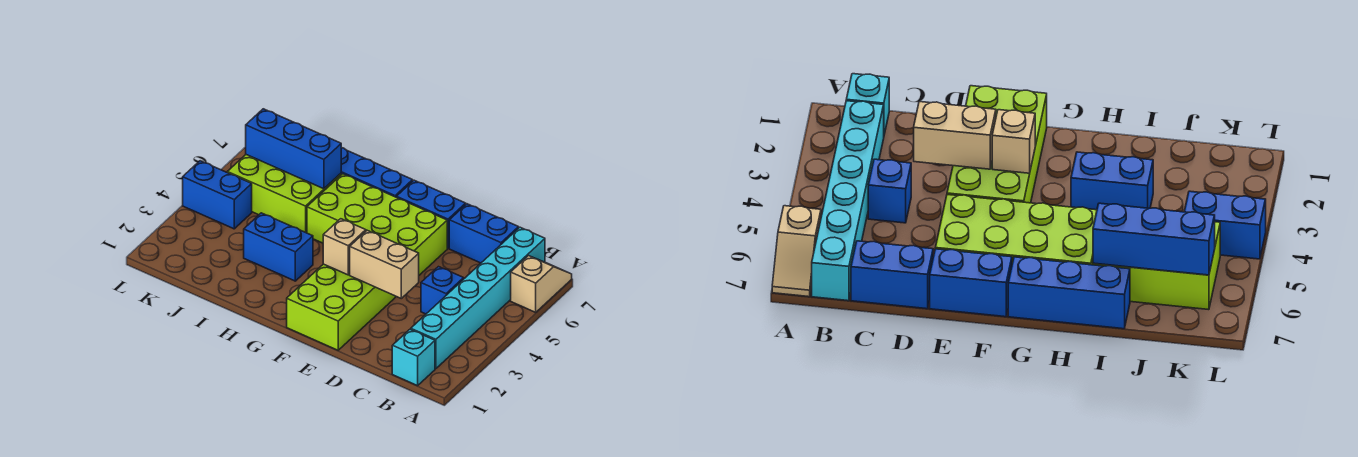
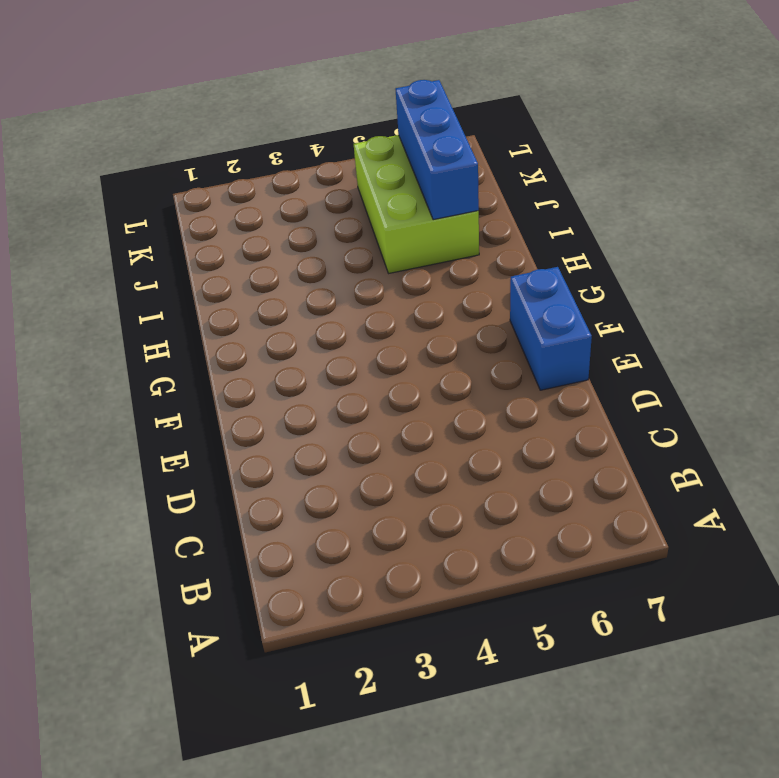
none -> tan slope A6:A7 level 1 top 6
none -> cyan brick B1 level 1
none -> cyan brick B2:B7 level 1

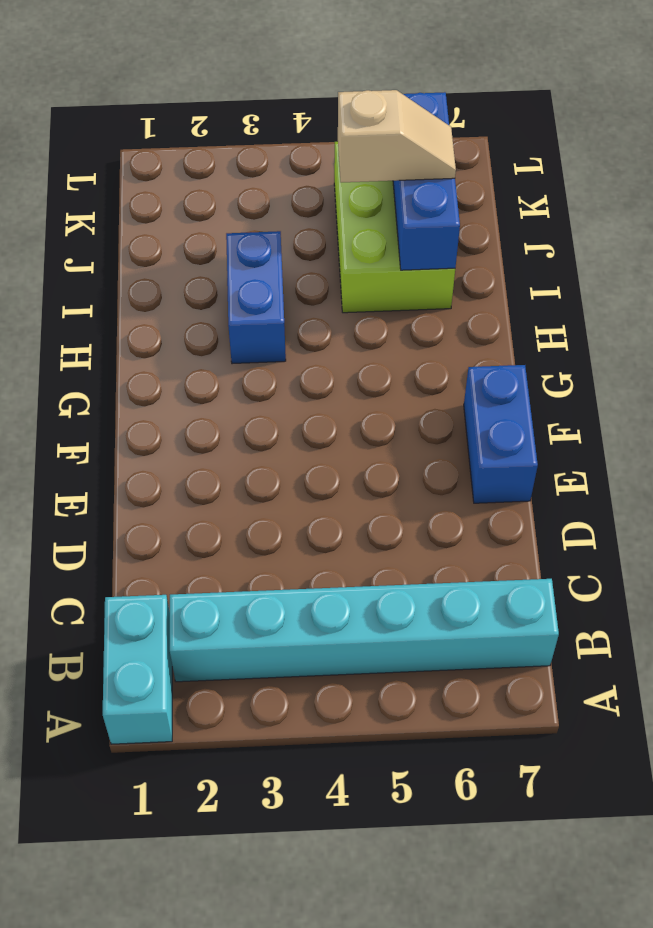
cyan brick A1:B1 level 1 -> cyan brick B1 level 1
tan slope J5:J6 level 3 top 5 -> tan slope A6:A7 level 1 top 6
none -> blue brick C4 level 1
none -> blue brick C7:D7 level 1
none -> lime brick E1:F4 level 1

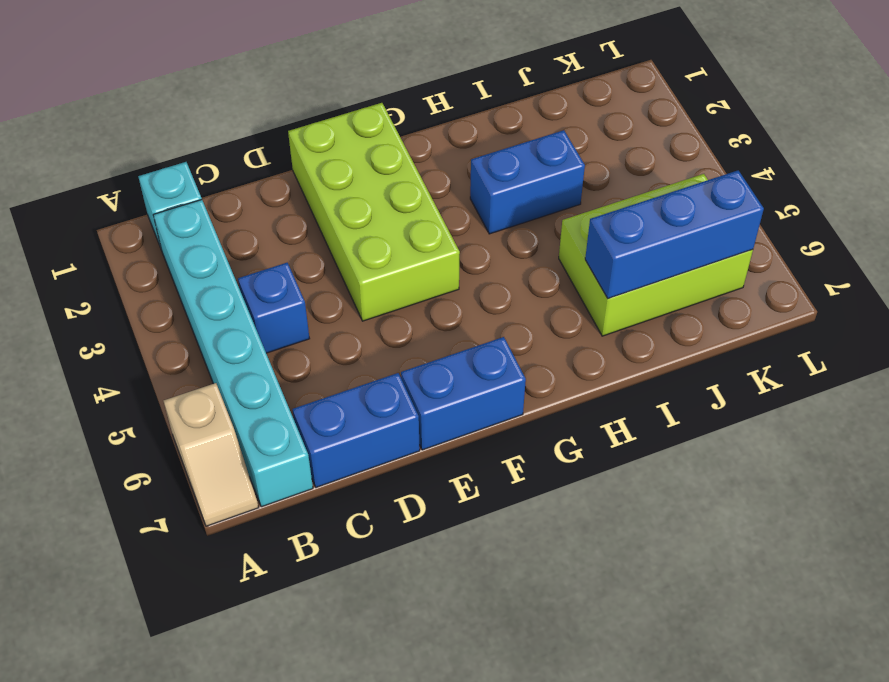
none -> lime brick E5:H6 level 1
none -> blue brick G7:I7 level 1
none -> blue brick K4:L4 level 1

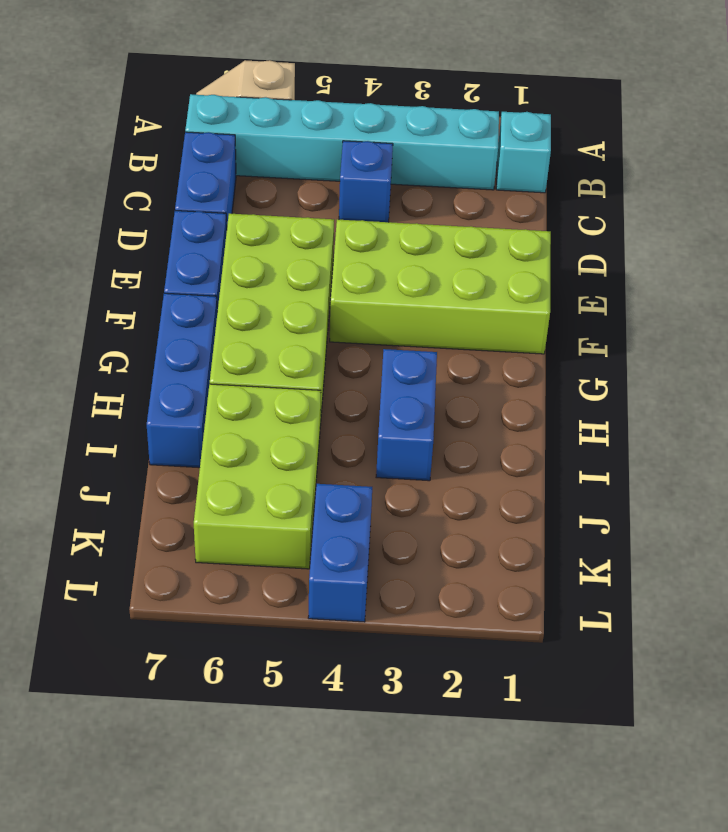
none -> tan brick D3:E3 level 2
none -> tan brick F3 level 2
none -> blue brick I6:K6 level 2

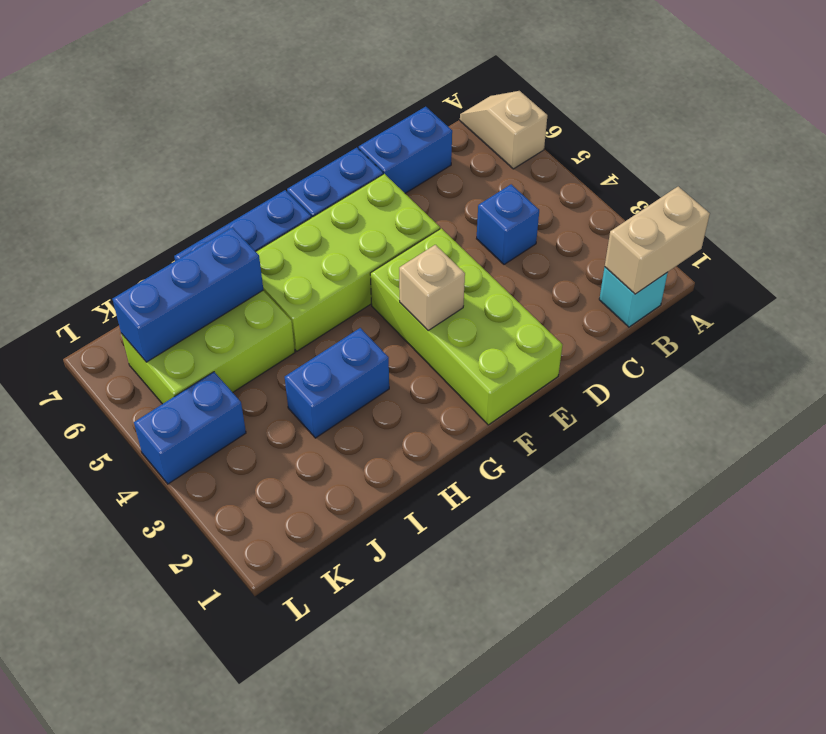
tan brick A1:B1 level 2 -> tan brick D3:E3 level 2
none -> cyan brick B2:B7 level 1

